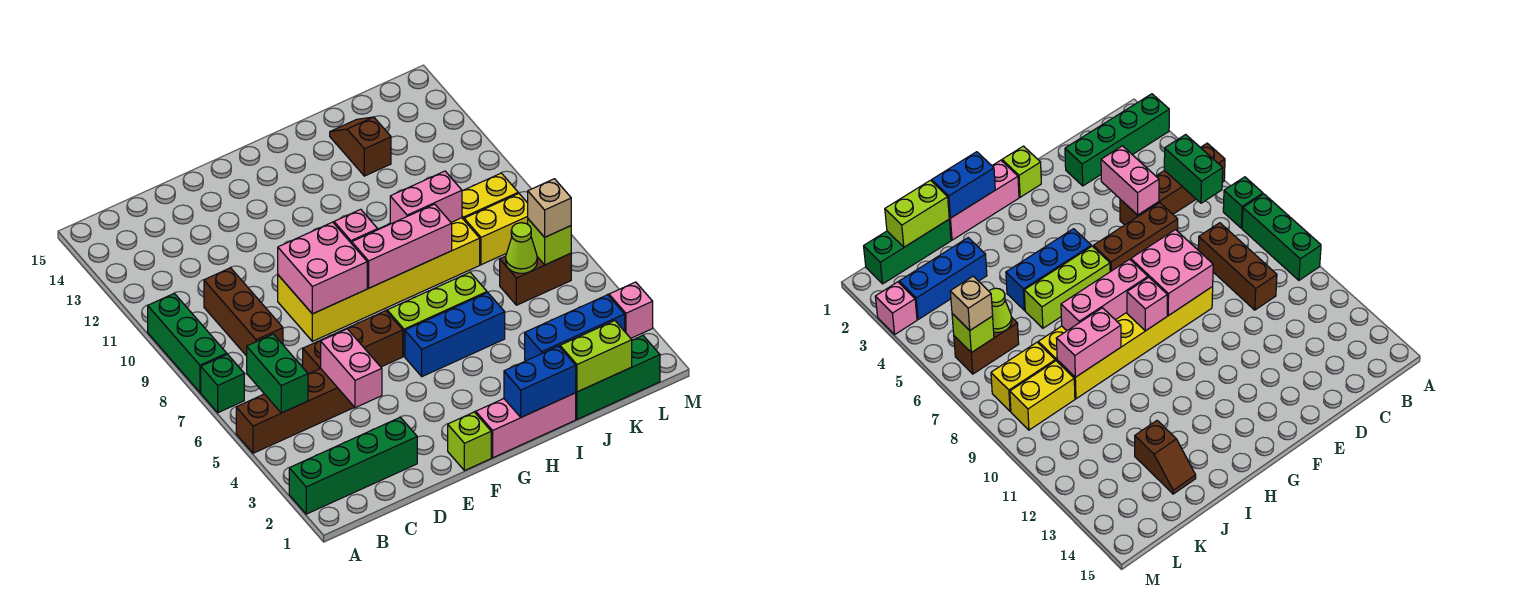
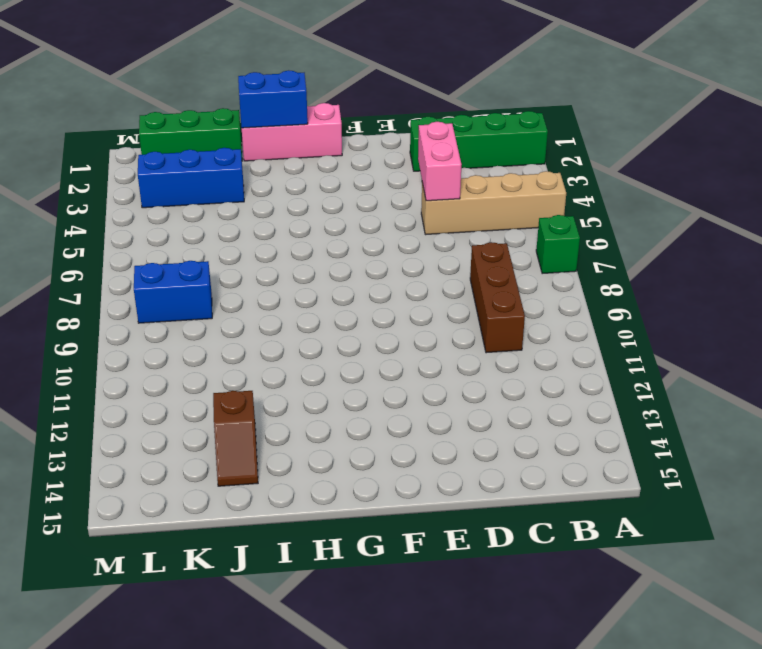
tan brick A5:D5 level 1 -> brown brick A5:D5 level 1
blue brick K8:L8 level 1 -> yellow brick K8:L8 level 1
none -> green brick A8:A10 level 1
none -> brown brick D6:F6 level 1
none -> yellow brick E8:J9 level 1

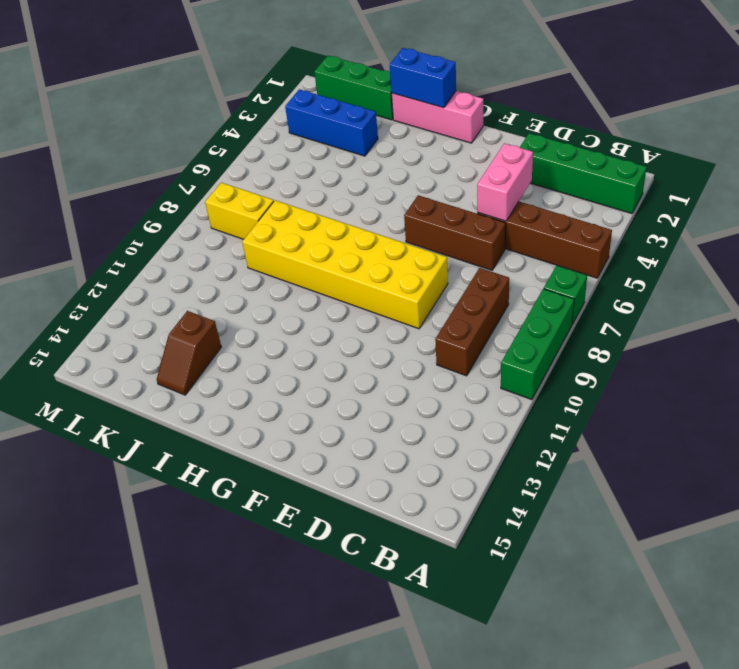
none -> lime brick F1 level 1
none -> blue brick G5:I5 level 1
none -> lime brick G6:I6 level 1

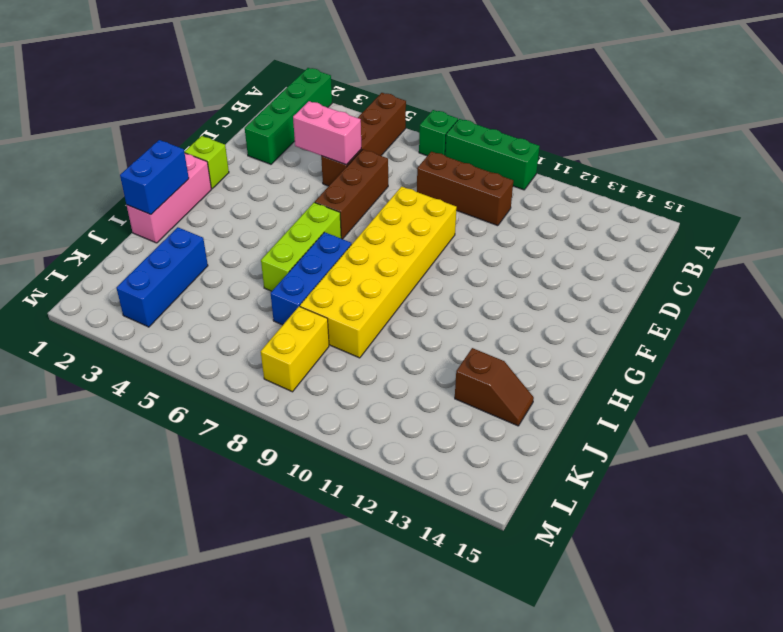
blue brick H7:J7 level 1 -> blue brick G5:I5 level 1
none -> green brick J1:L1 level 1
none -> brown brick K6:L6 level 1
none -> yellow brick K9:L9 level 1

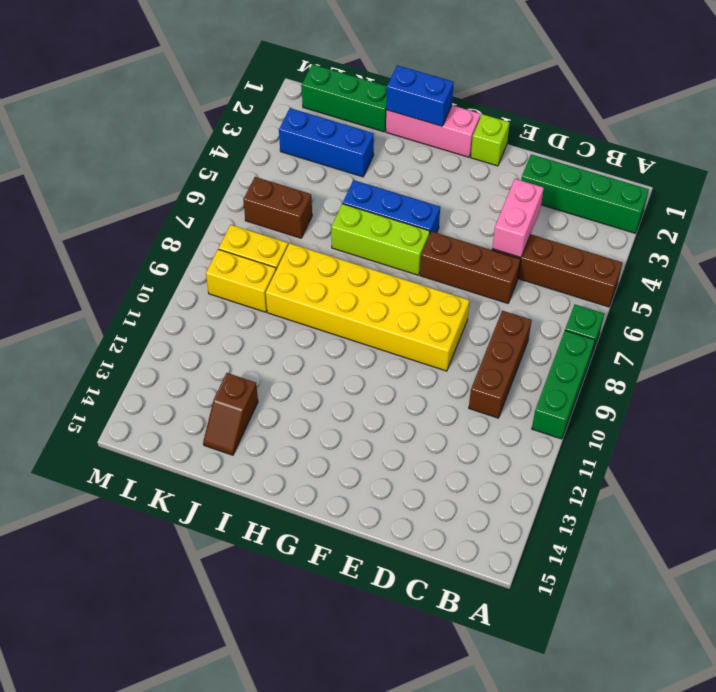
none -> pink brick M3 level 1
none -> green brick B5:B6 level 2
none -> pink brick E8:F9 level 2

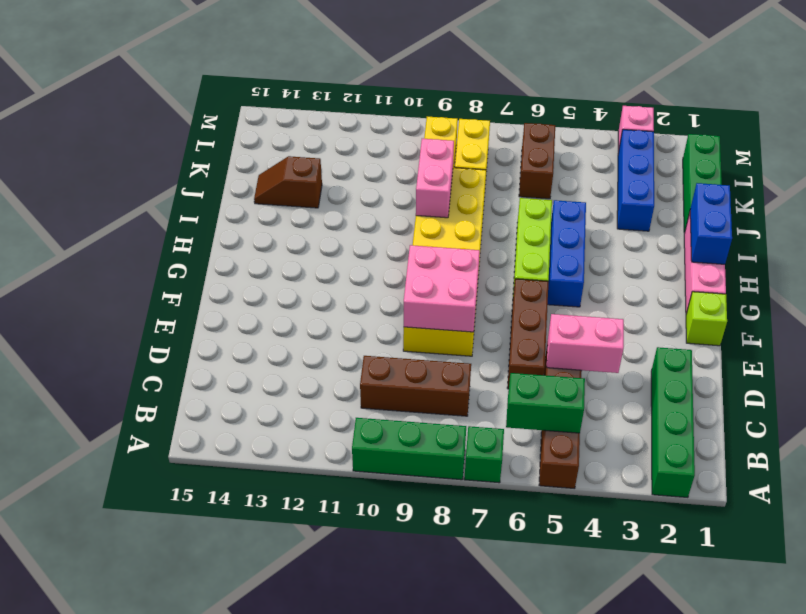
none -> pink brick G8:I8 level 2
none -> pink brick G9 level 2
none -> lime brick J1:K1 level 2

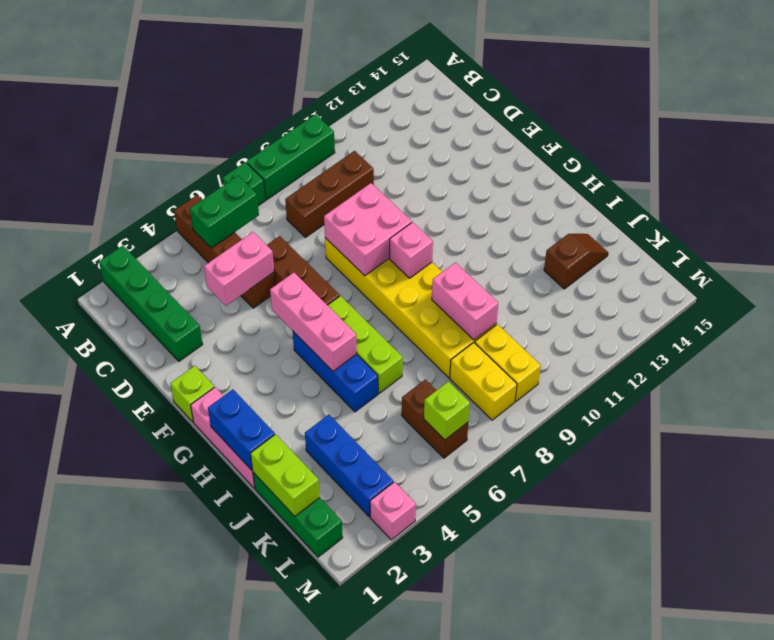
pink brick F5:H5 level 2 -> pink brick G8:I8 level 2
none -> lime cone K6 level 2
none -> tan brick L6 level 3

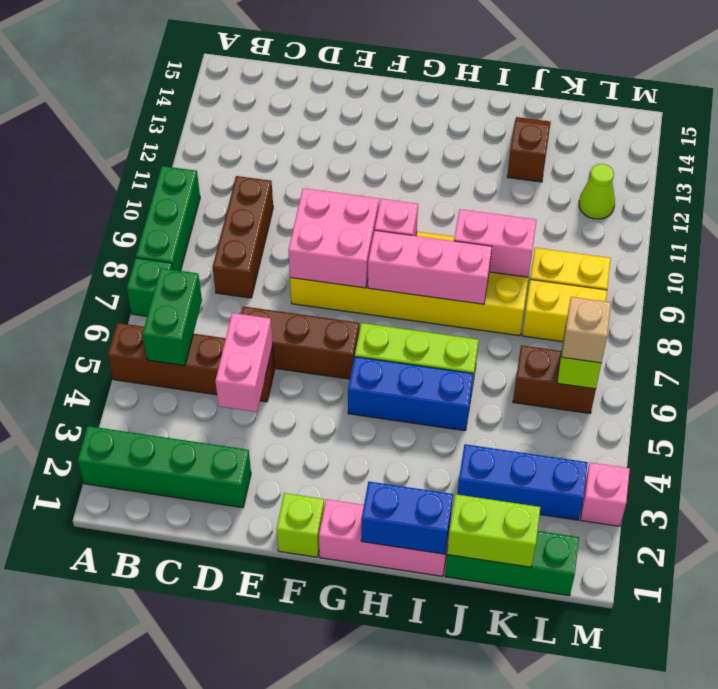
lime cone L12 level 1 -> lime cone K6 level 2

